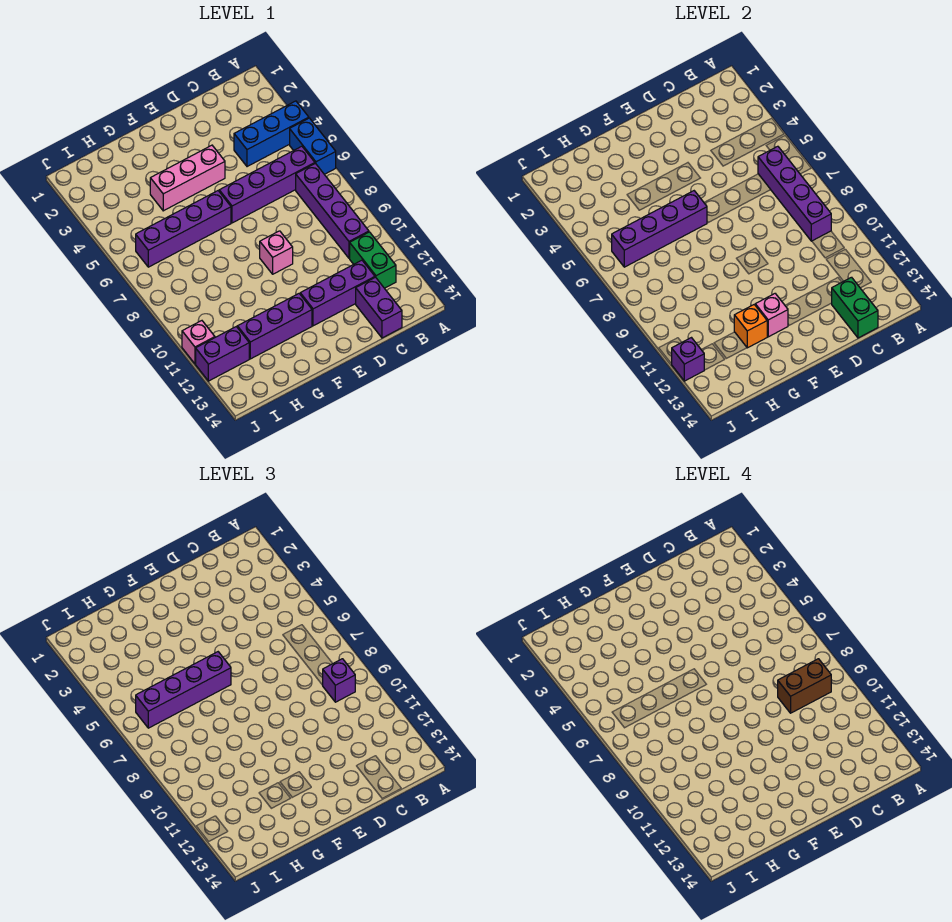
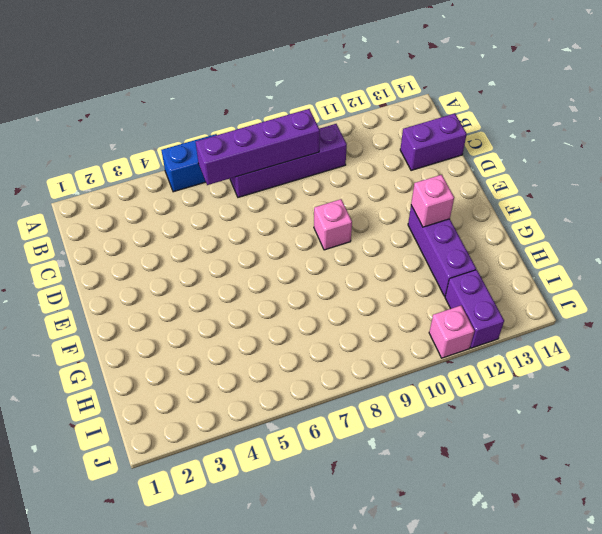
none -> blue brick A4:C4 level 1
none -> purple brick B6:E6 level 1
none -> green brick B11:B12 level 1

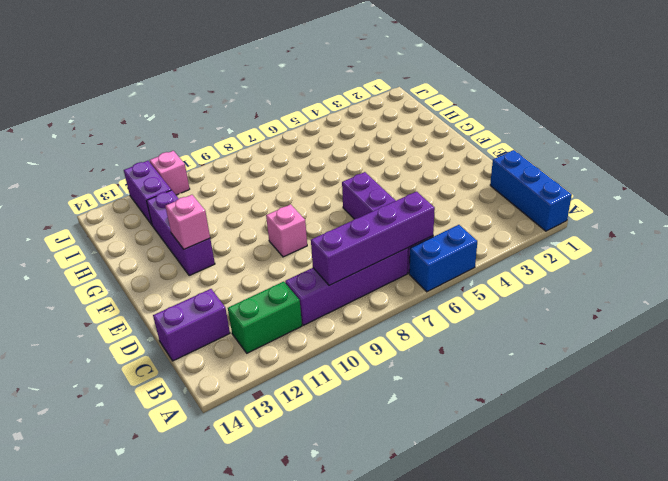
blue brick A1:C1 level 1 -> blue brick A4:C4 level 1
none -> purple brick C12:E12 level 1
none -> pink brick E4:G4 level 1
none -> purple brick F6:I6 level 1

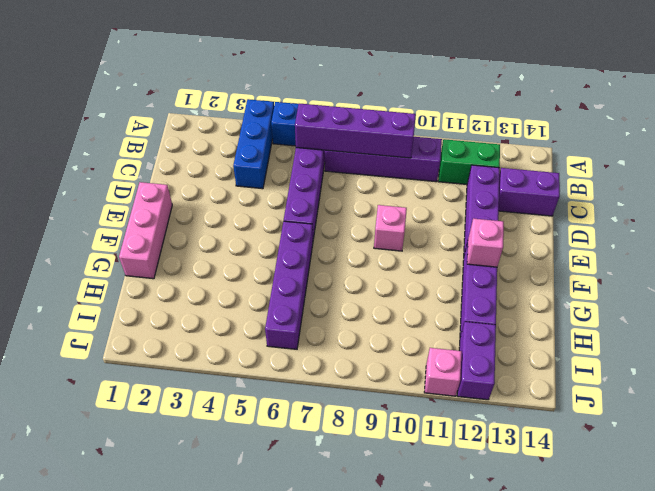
pink brick E1:G1 level 1 -> pink brick E4:G4 level 1
none -> green brick C13:C14 level 2
none -> purple brick F6:I6 level 2
none -> orange brick G12 level 2

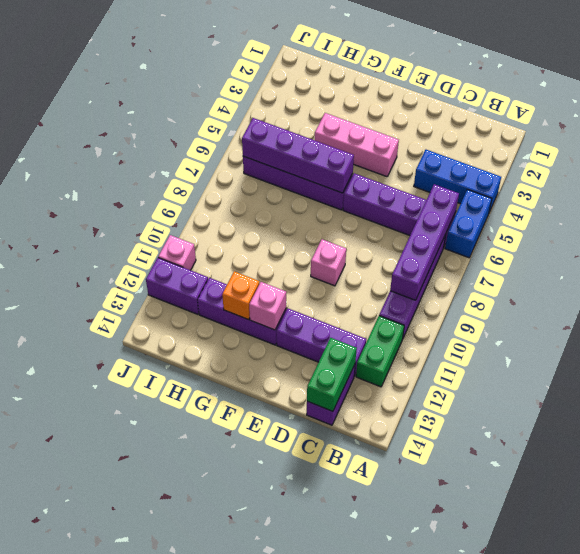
none -> purple brick J12 level 2
none -> purple brick B9 level 3
none -> purple brick F6:I6 level 3

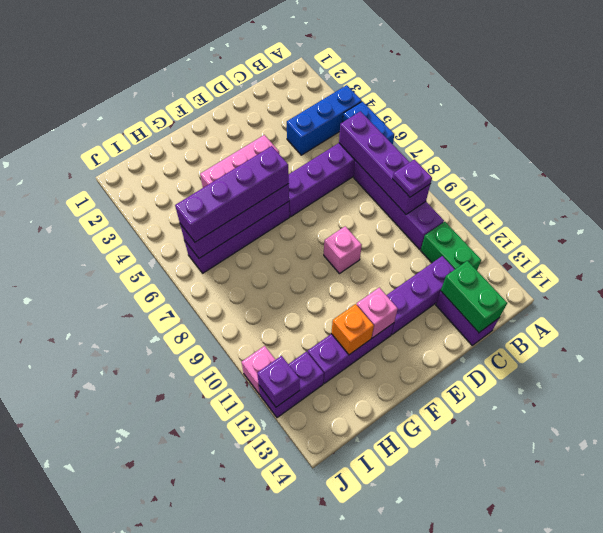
purple plate B9 level 3 -> purple brick B9 level 3
none -> brown brick B9:C9 level 4

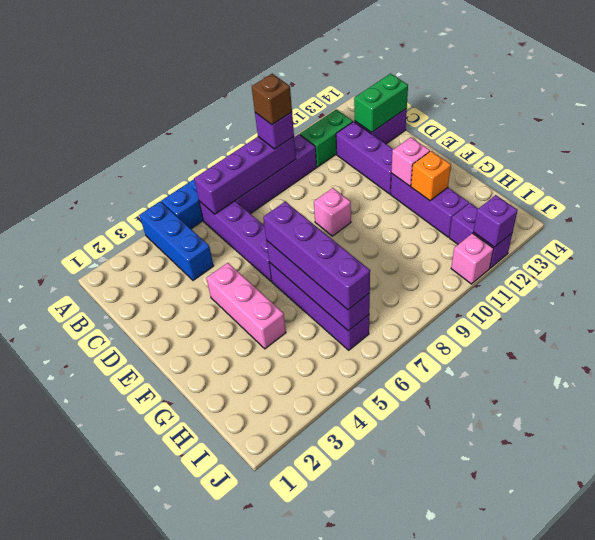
brown brick B9 level 4 -> brown brick B9:C9 level 4

